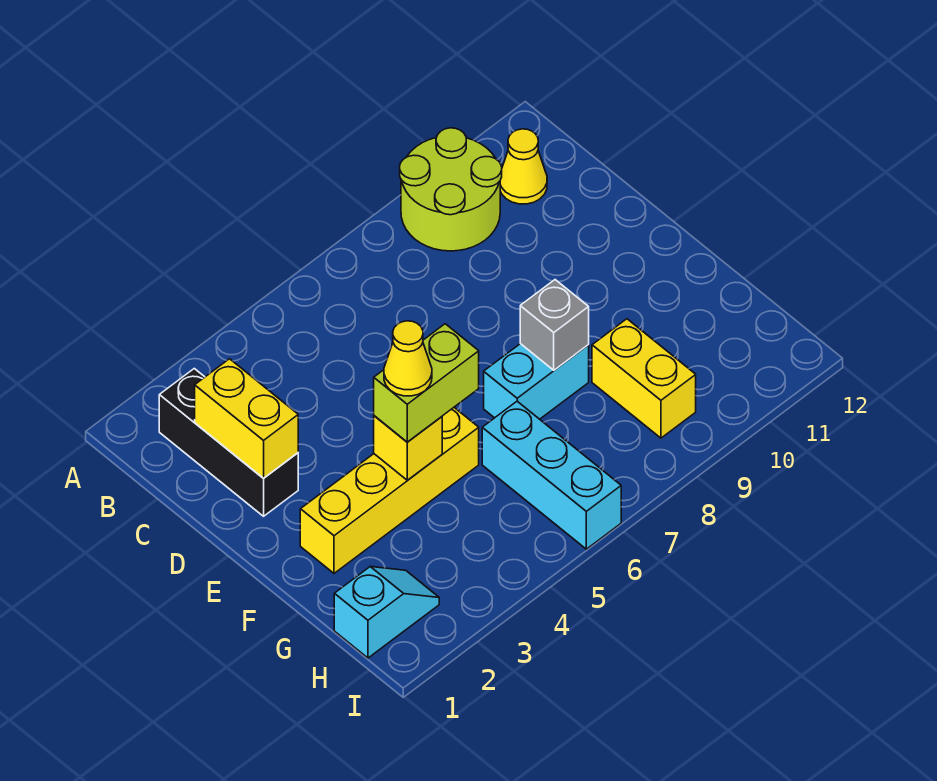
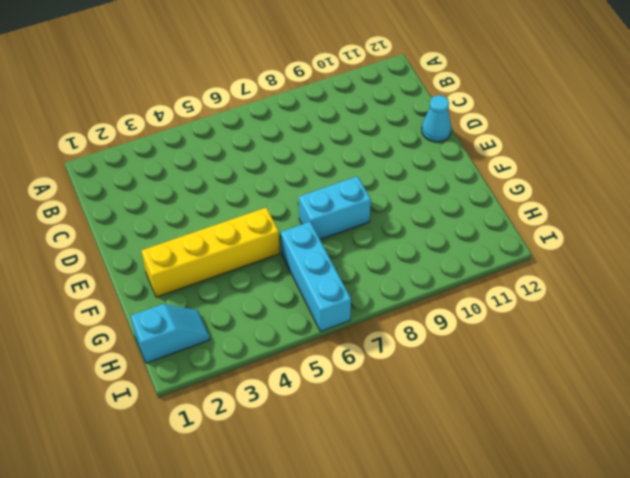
cyan cone D12 level 1 -> none
none -> lime round brick A9:B10 level 1
none -> black brick B2:D2 level 1
none -> yellow cone B11 level 1

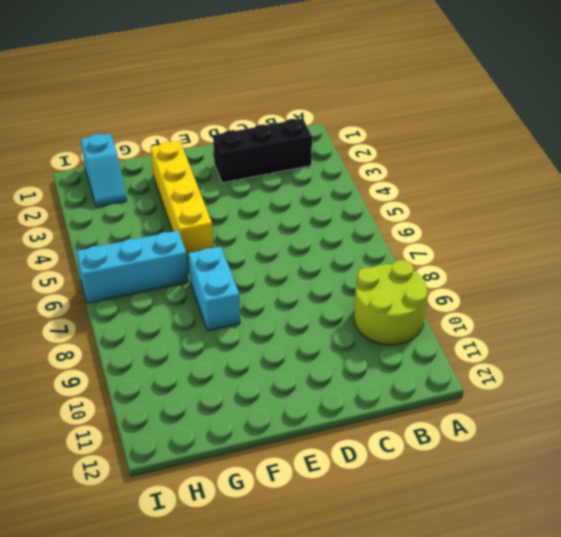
none -> yellow cone B11 level 1
none -> yellow brick G9:H9 level 1
none -> yellow brick C2:D2 level 2

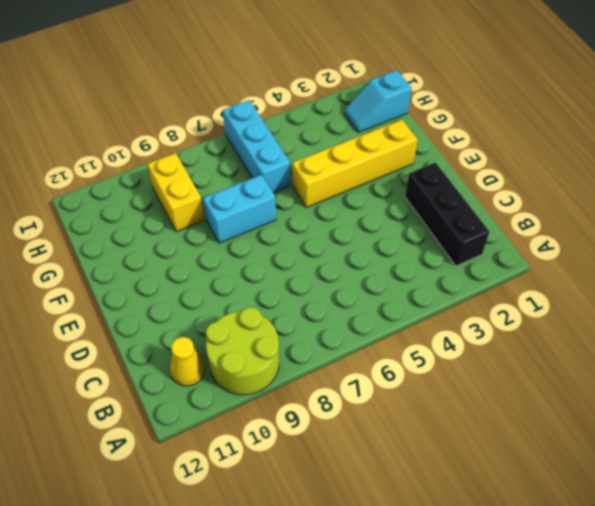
none -> yellow brick C2:D2 level 2
none -> yellow brick F4 level 2
none -> grey brick F8 level 2

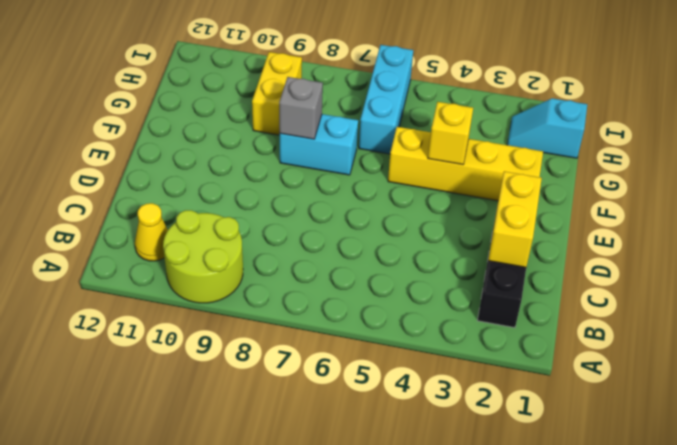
none -> lime brick F4:F5 level 3
none -> yellow cone F4 level 4

